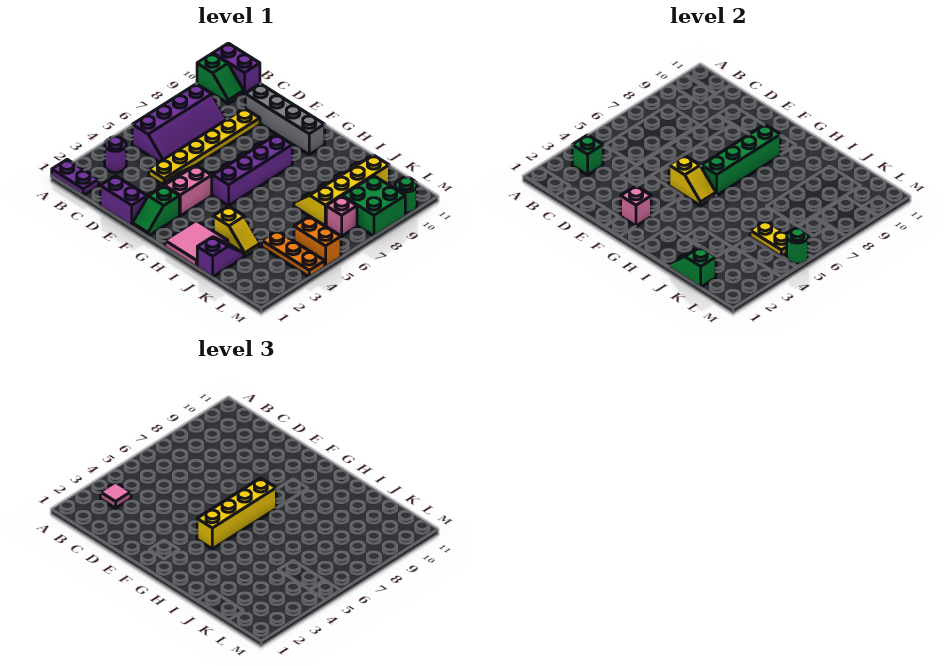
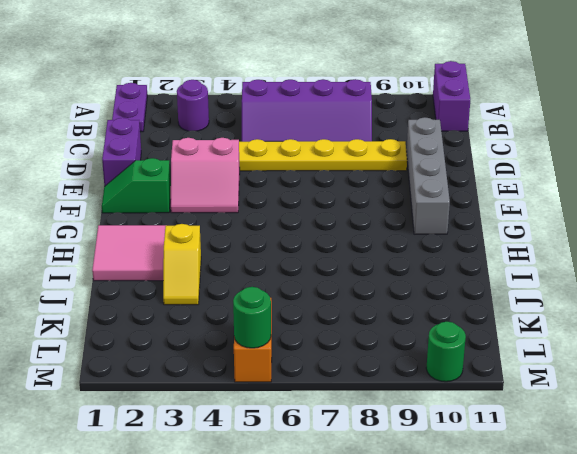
pink slope E3:F4 level 1 top E -> pink slope E3:F4 level 1 top F
none -> green slope A10:B10 level 1 top A
none -> purple slope F5:G8 level 1 top G
none -> purple slope J1:J2 level 1 top 1

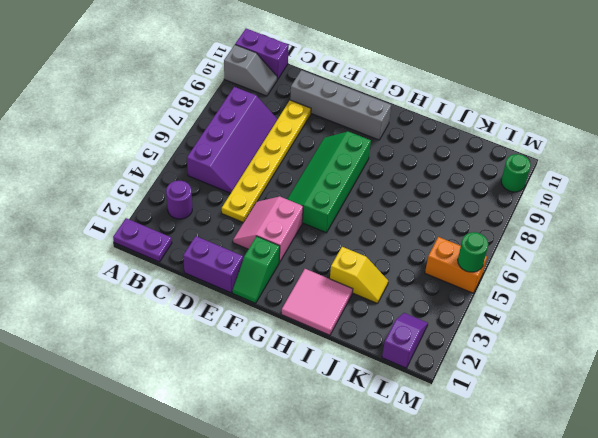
grey slope A10:B10 level 1 top A -> green slope A10:B10 level 1 top A
green slope F5:G8 level 1 top G -> purple slope F5:G8 level 1 top G
purple slope L1:L2 level 1 top 1 -> purple slope J1:J2 level 1 top 1
none -> yellow slope J7:K10 level 1 top K
none -> orange plate K4:M4 level 1
none -> pink brick L7 level 1

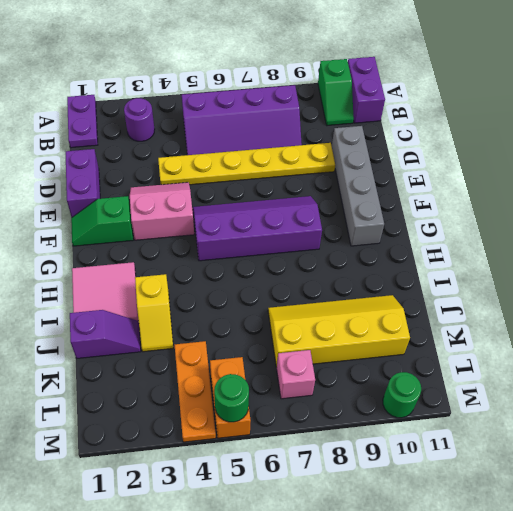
none -> green brick L8:M9 level 1
none -> green brick B3 level 2
none -> pink brick F2 level 2

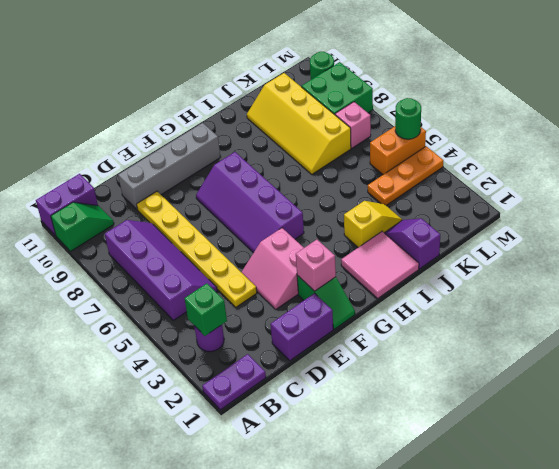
none -> yellow slope F5:G5 level 2 top F
none -> green brick G6:G9 level 2
none -> green slope J1:K1 level 2 top K

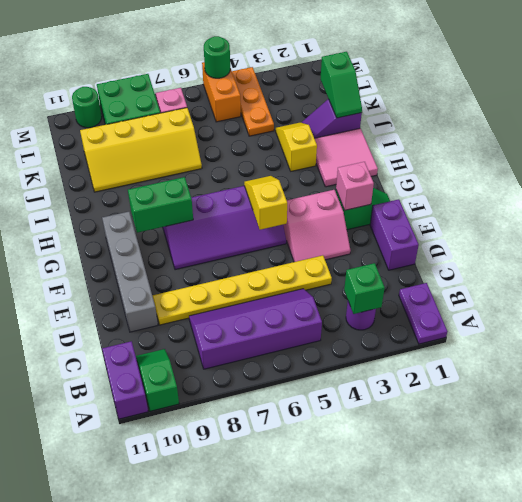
green brick G8:G9 level 2 -> green brick G6:G9 level 2
none -> yellow plate K5:L5 level 2
none -> pink tile B3 level 3
none -> yellow brick G4:G7 level 3

